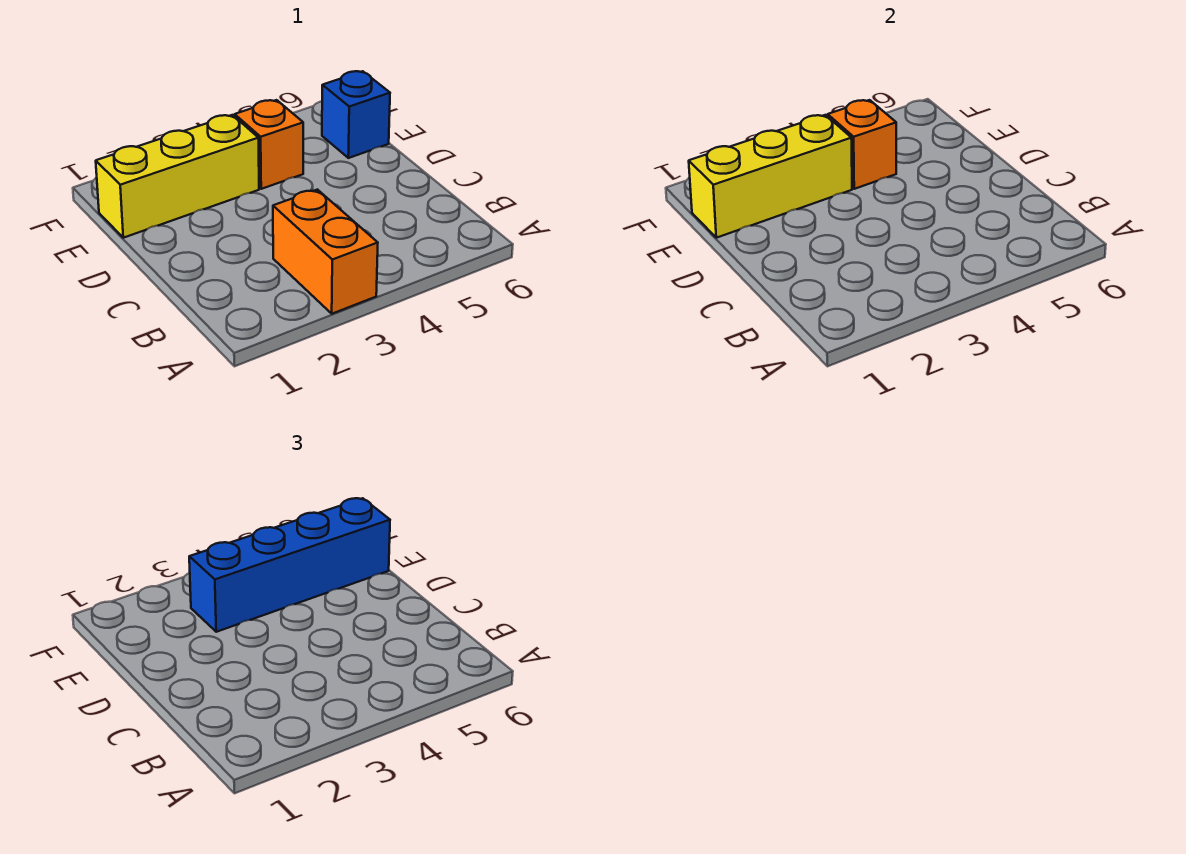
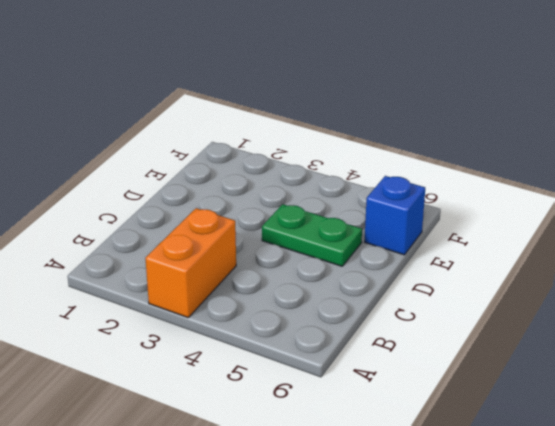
green plate D4:D5 level 1 -> none
none -> yellow brick E1:E3 level 1
none -> orange brick E4 level 1

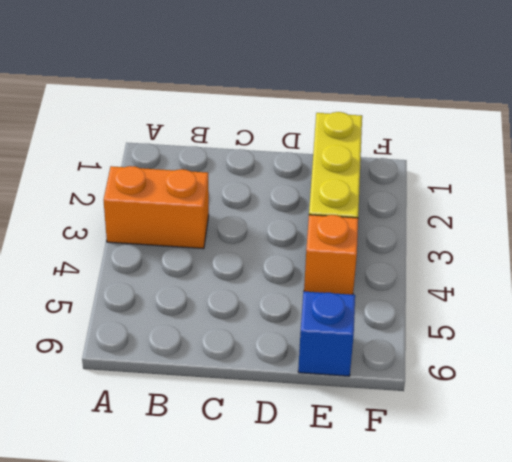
none -> yellow brick E1:E3 level 2
none -> orange brick E4 level 2

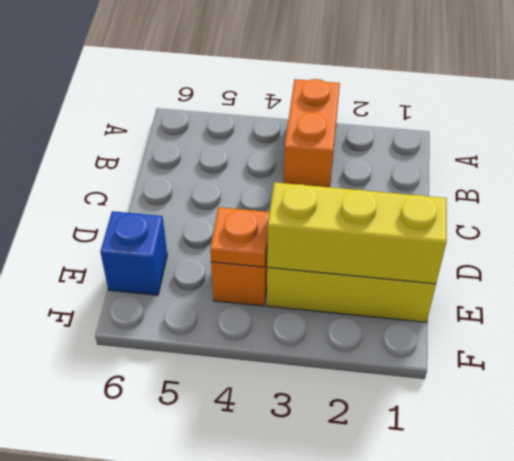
orange plate E4 level 2 -> orange brick E4 level 2
none -> blue brick E3:E6 level 3

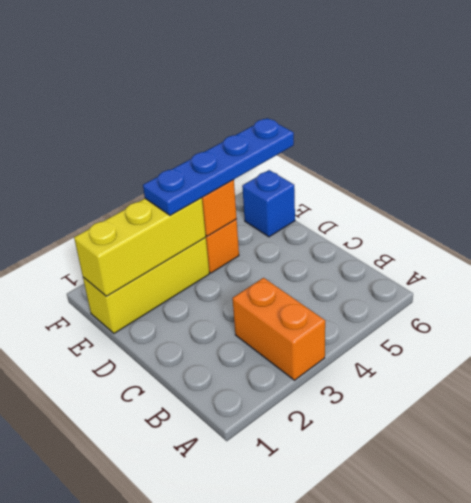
blue plate E3:E6 level 3 -> blue brick E3:E6 level 3

